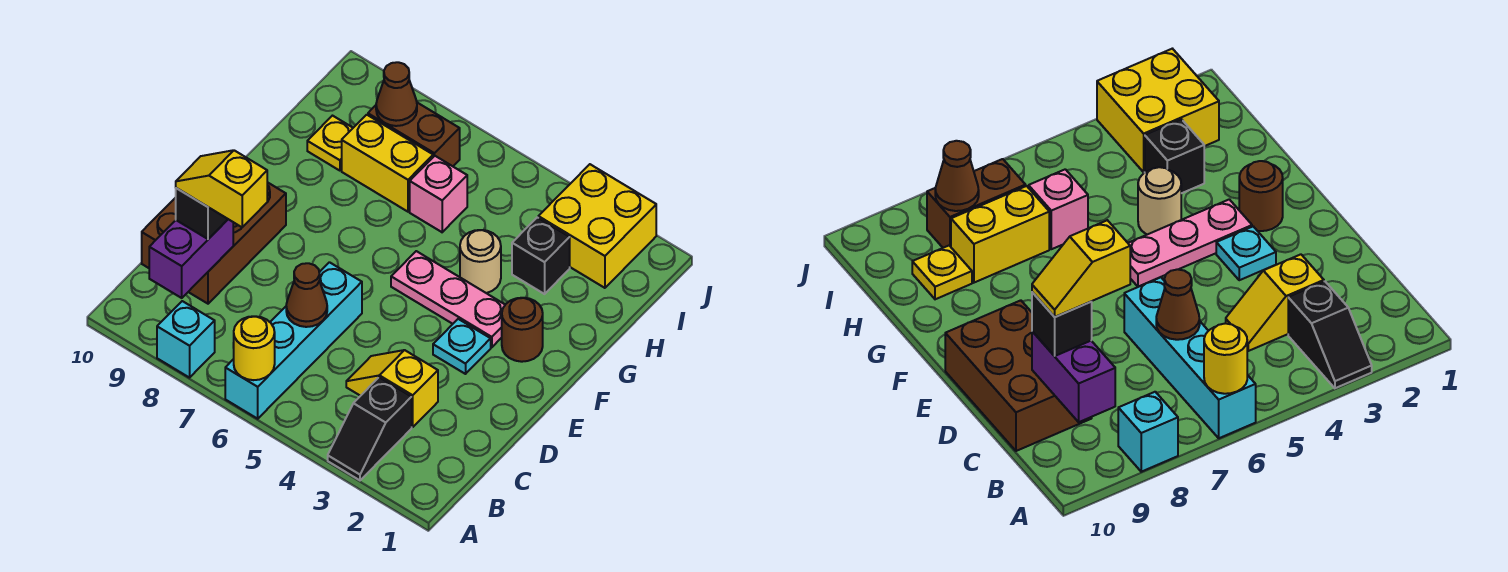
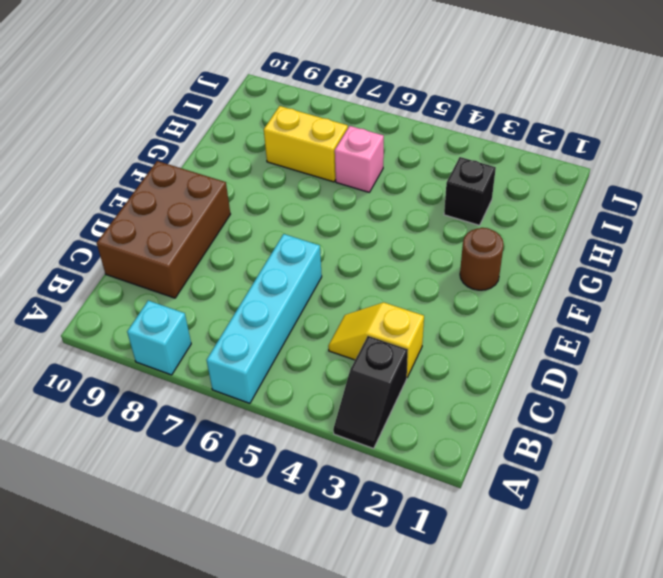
none -> cyan plate E3 level 1
none -> pink plate F3:F5 level 1
none -> tan round brick G4 level 1

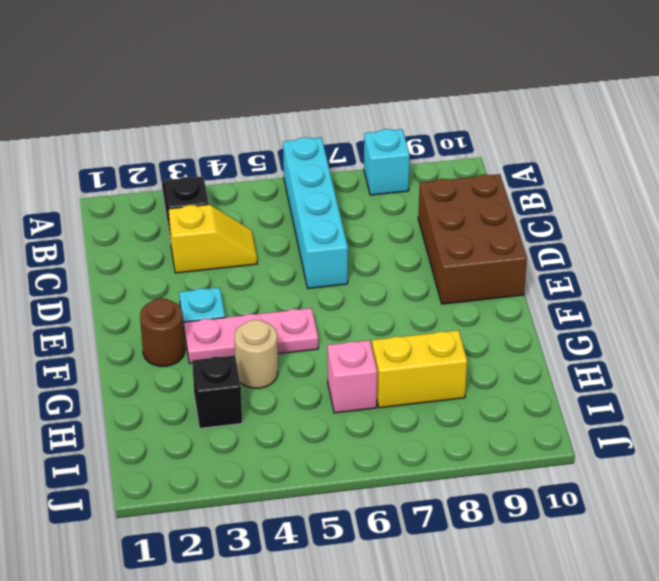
none -> yellow plate H9 level 1
none -> yellow brick I2:J3 level 1
none -> brown brick I7:I8 level 1

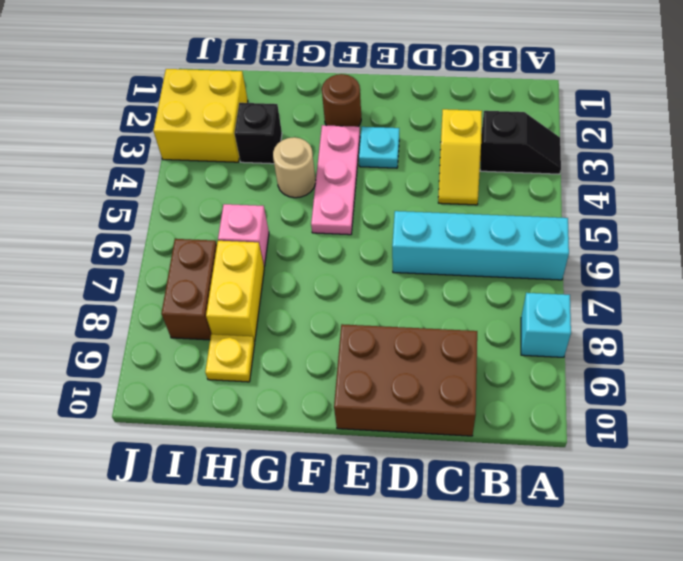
none -> yellow round brick A6 level 2
none -> purple brick B9:C9 level 2
none -> brown cone C6 level 2

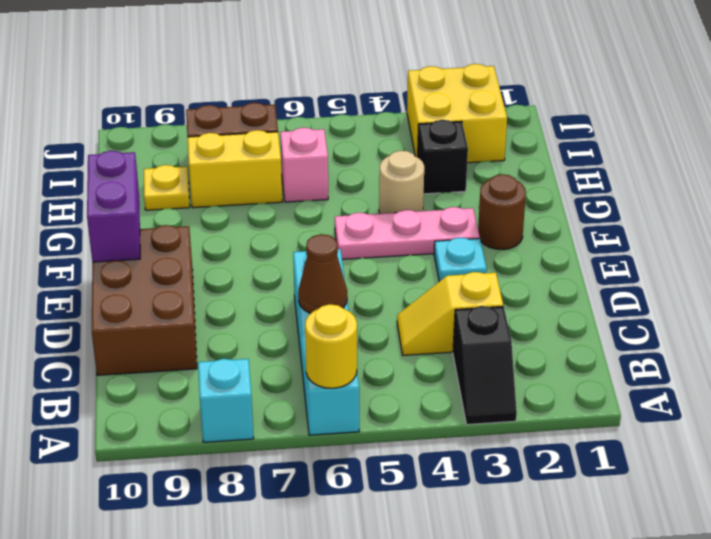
purple brick E10:F10 level 2 -> purple brick B9:C9 level 2
none -> brown cone I8 level 2
none -> black brick C9 level 3
none -> yellow slope C8:C9 level 4 top 8

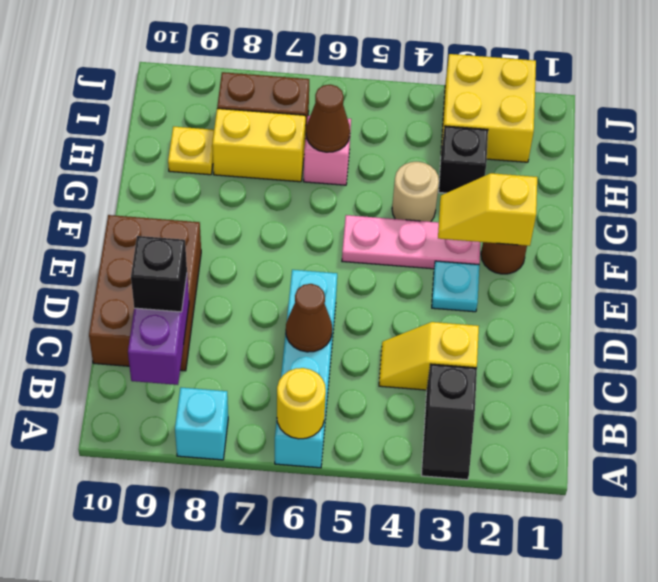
yellow slope F2:F3 level 2 top 2 -> yellow slope C8:C9 level 4 top 8
brown cone H6 level 2 -> brown cone I8 level 2

